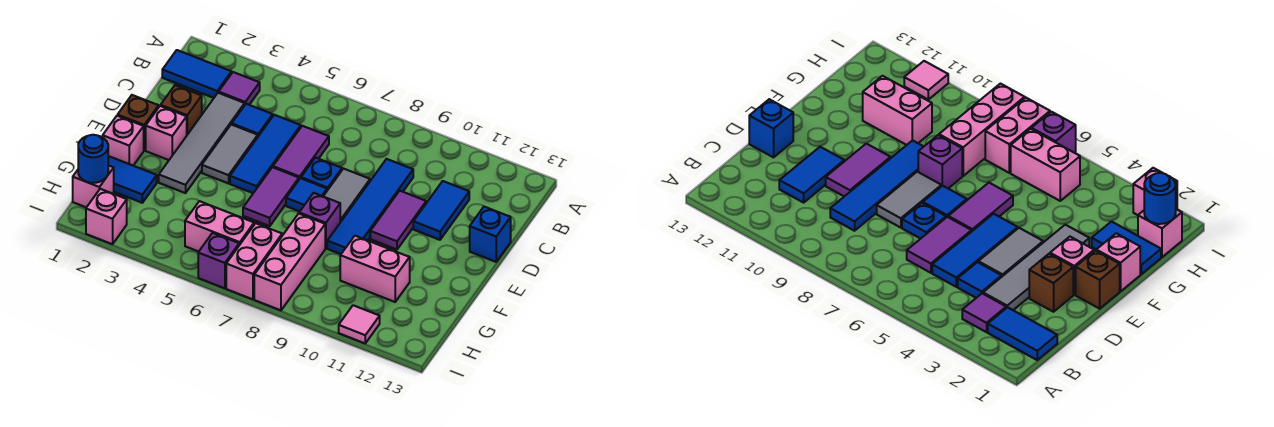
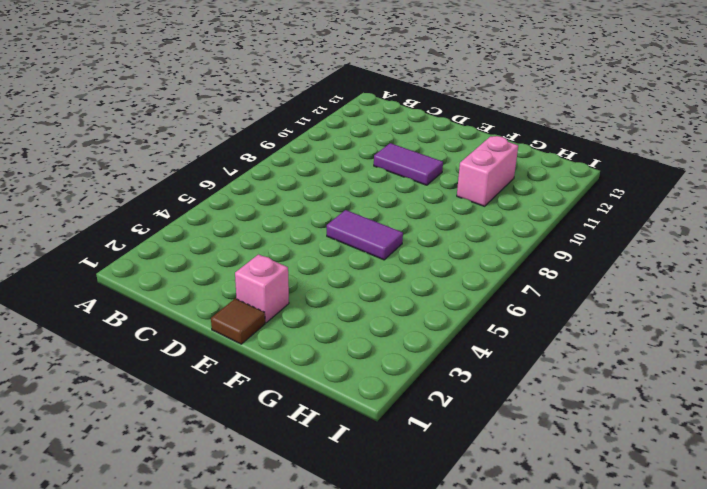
brown tile E1 level 1 -> brown brick E1 level 1
none -> blue tile B1:B2 level 1
none -> purple tile B3 level 1
none -> grey tile C3:F3 level 1
none -> blue tile C4 level 1

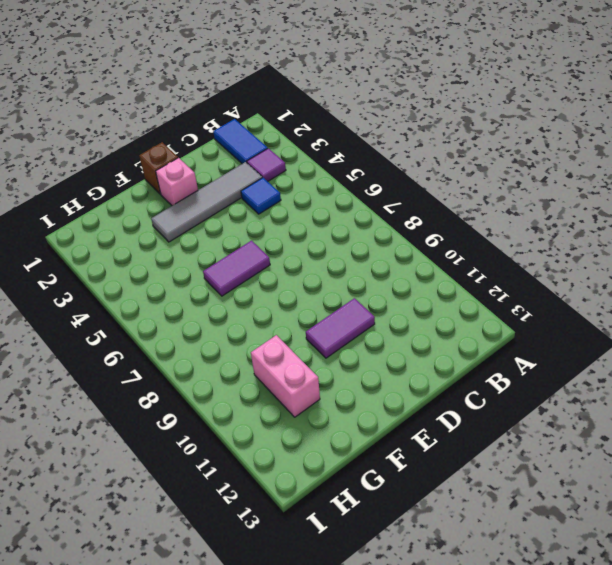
none -> blue tile C5:E5 level 1
none -> purple tile C6:D6 level 1
none -> blue tile C9:F9 level 1
none -> blue tile C11:D11 level 1

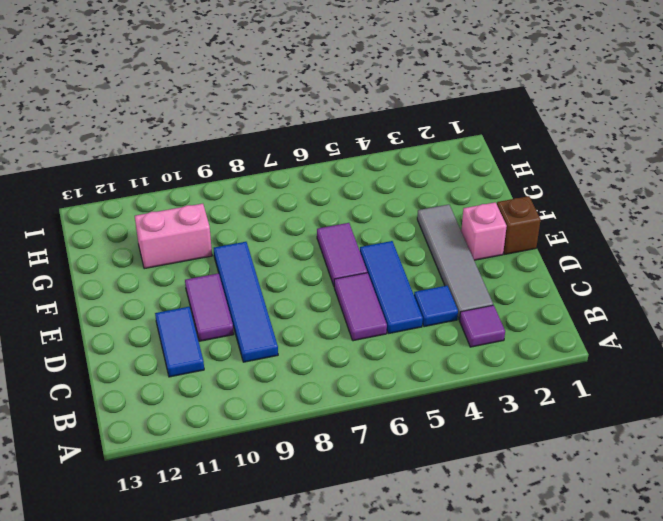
none -> blue tile B1:B2 level 1
none -> brown brick D2 level 1
none -> grey tile D4:E4 level 1
none -> blue plate D7 level 1

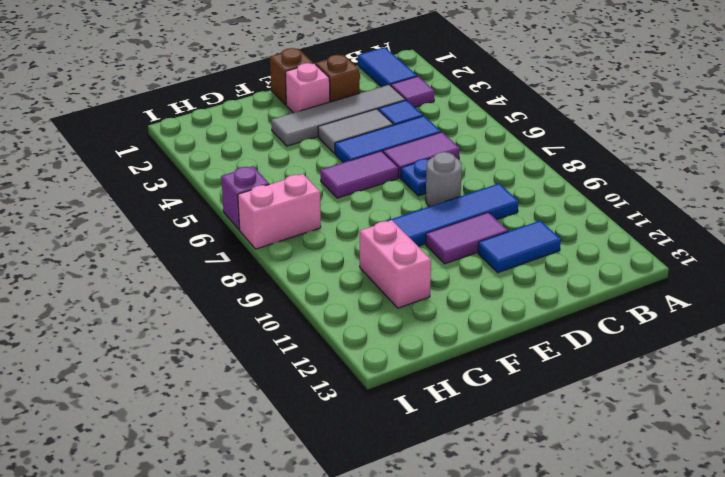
grey round brick D8 level 1 -> grey tile D8:E8 level 1
none -> blue brick D13 level 1
none -> blue tile E7 level 1
none -> pink brick F1 level 1
none -> purple brick F8 level 1

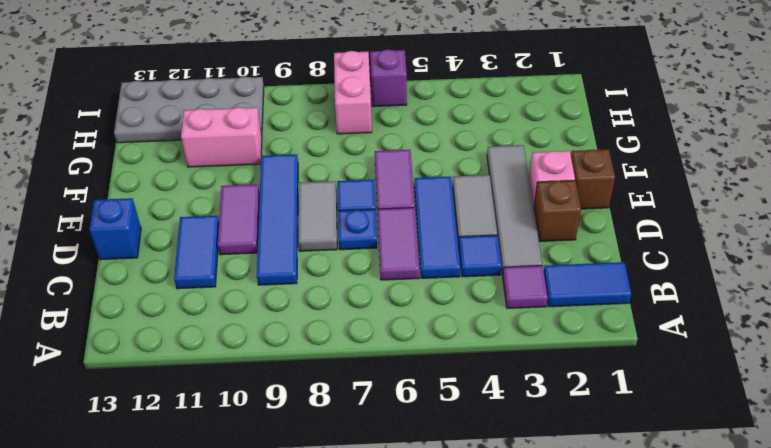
grey plate H10:I13 level 1 -> pink tile I11 level 1
none -> pink brick F1 level 1
none -> purple brick F8 level 1
none -> blue tile G1:G2 level 1
none -> pink brick G8:I8 level 1

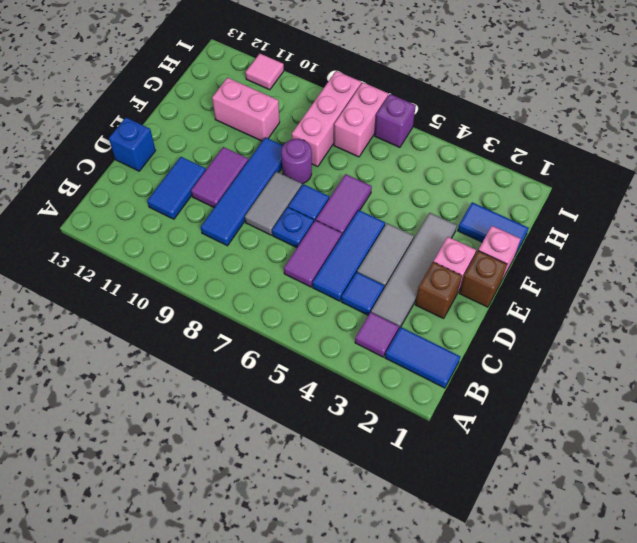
purple round brick F8 level 1 -> purple brick F8 level 1
none -> pink brick H1 level 1
none -> pink brick H5:H6 level 1
none -> pink brick I2 level 1
none -> blue round brick H1 level 2

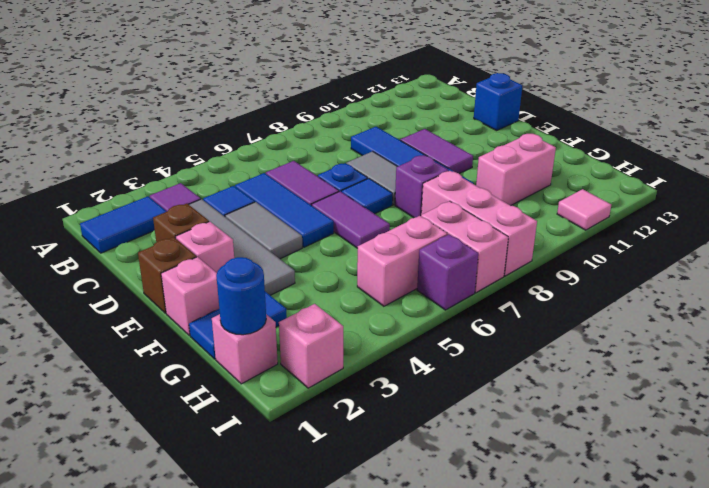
none -> blue tile C11:D11 level 1

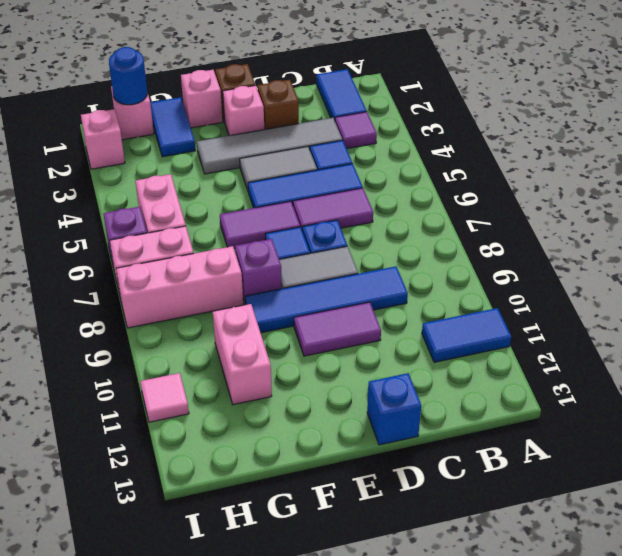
blue tile A11:B11 level 1 -> blue tile C11:D11 level 1

